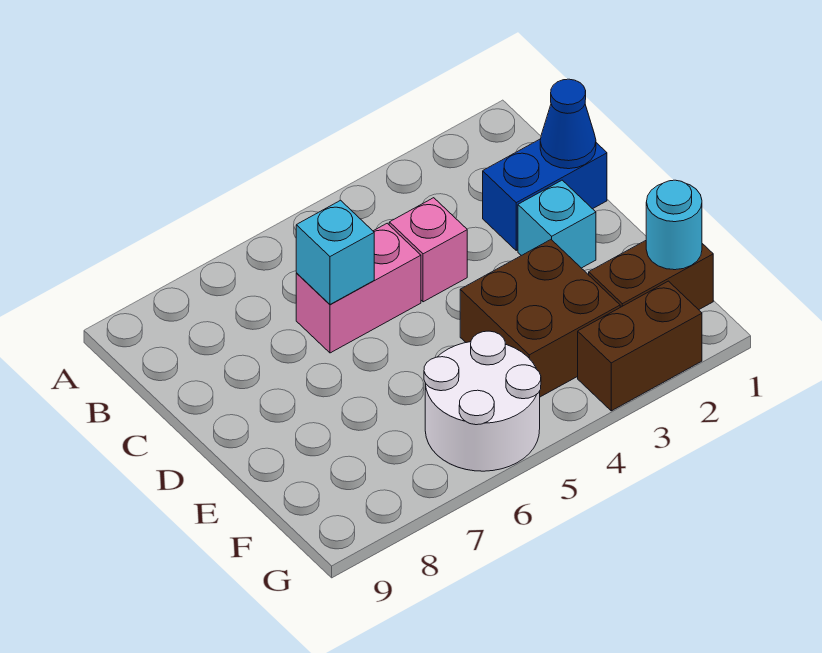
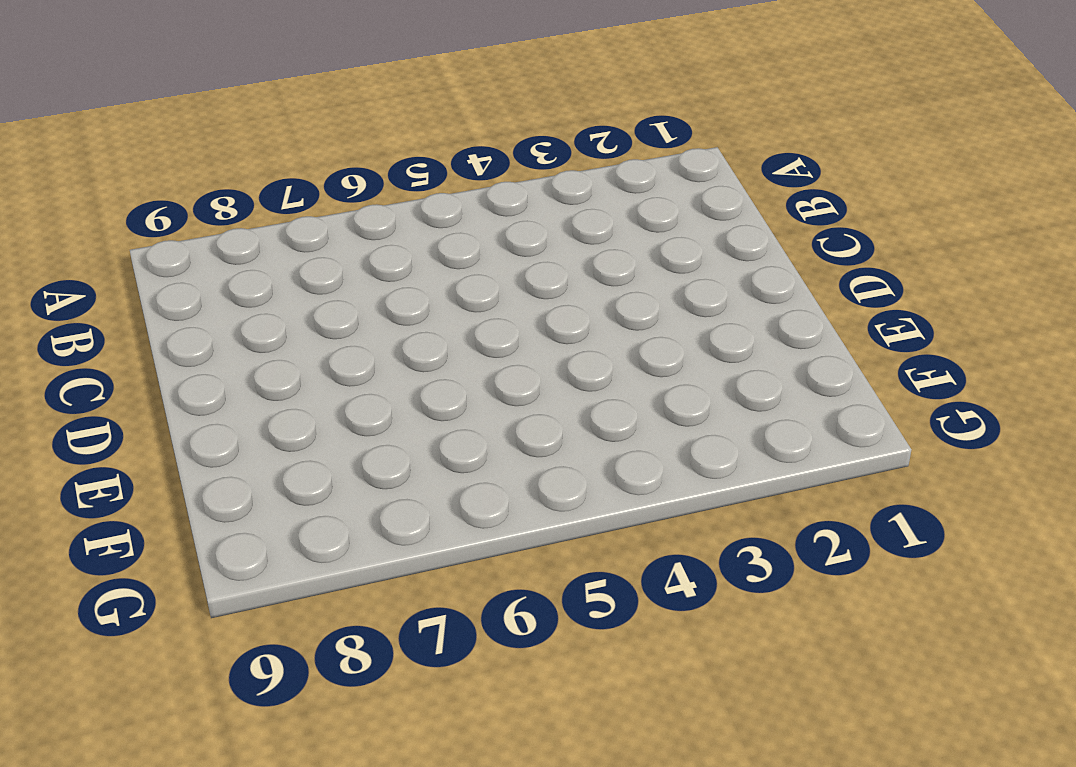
none -> blue brick C1:C2 level 1
none -> pink brick C4 level 1

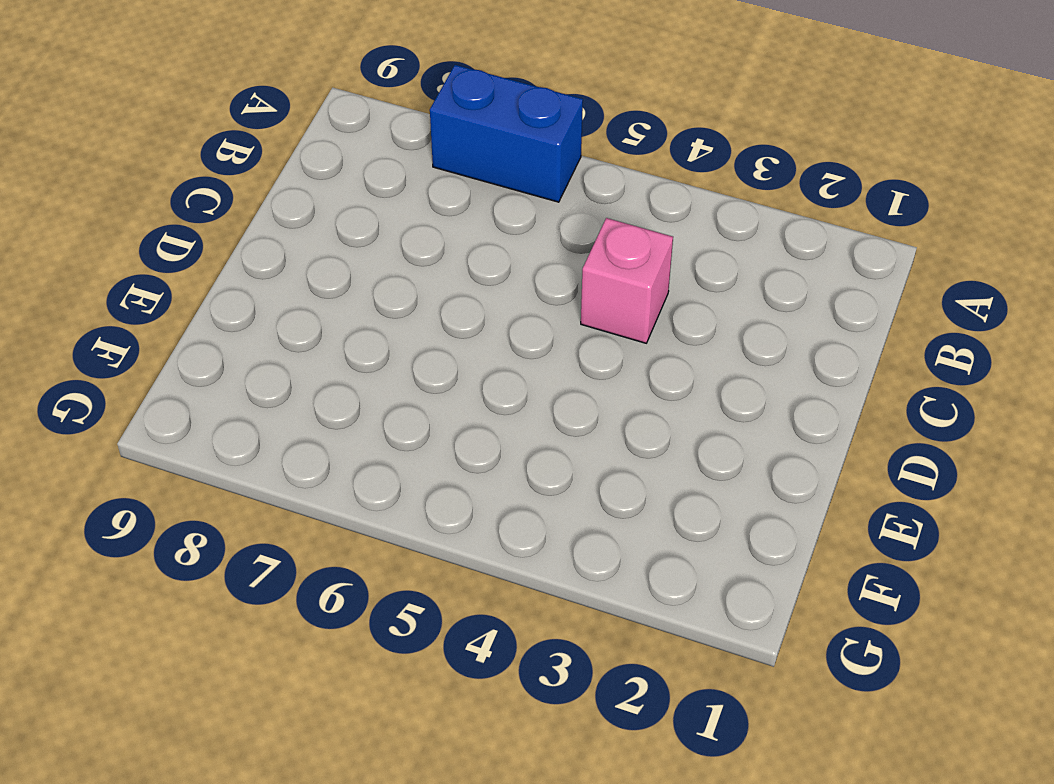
blue brick A6:A7 level 1 -> blue brick C1:C2 level 1
none -> pink brick C5:C6 level 1
none -> cyan brick D2 level 1

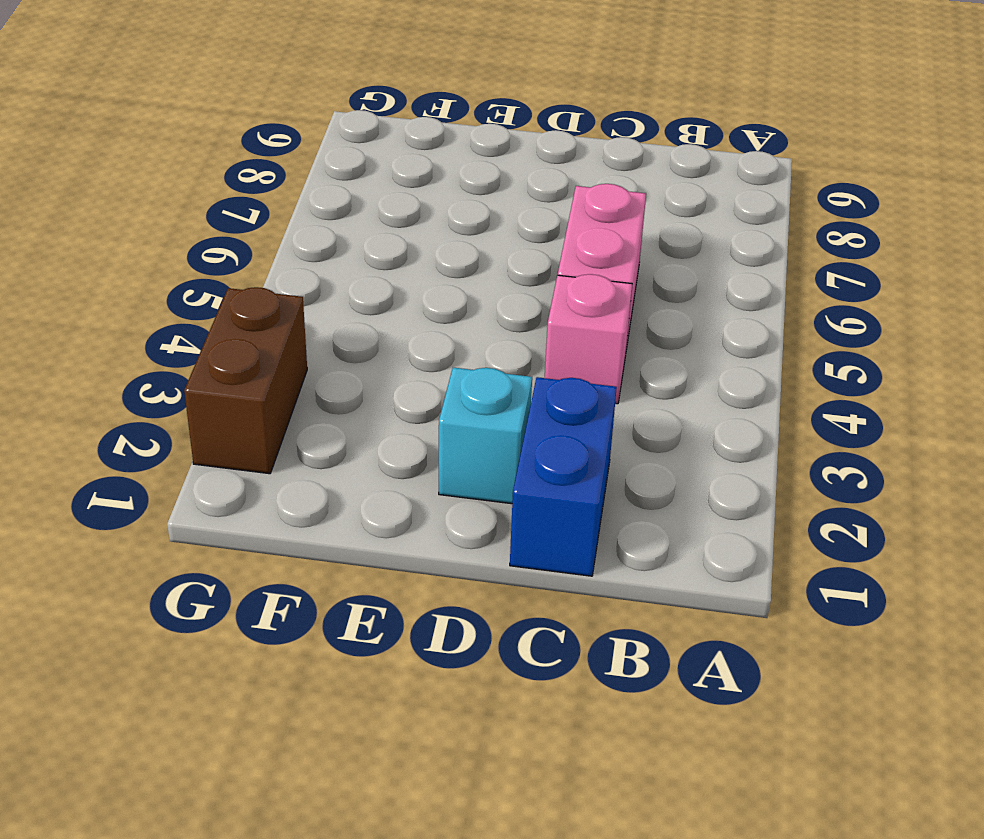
none -> brown brick E3:F4 level 1
none -> brown brick F1:F2 level 1

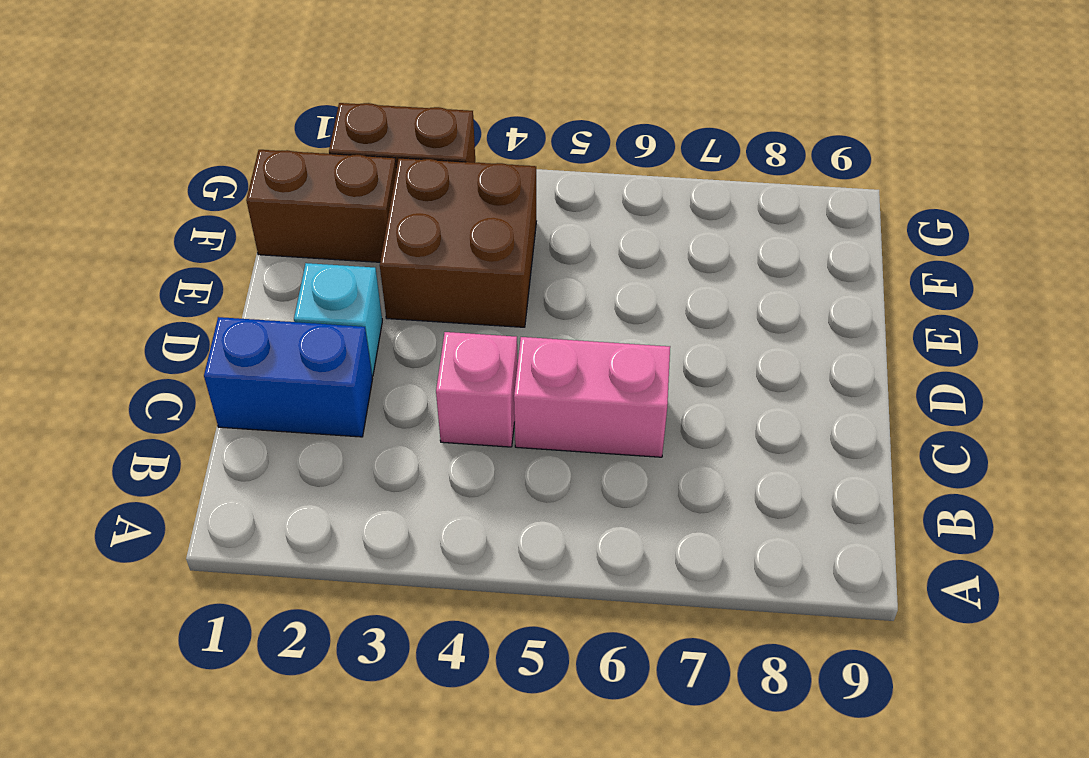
none -> white round brick F5:G6 level 1
none -> blue cone C1 level 2

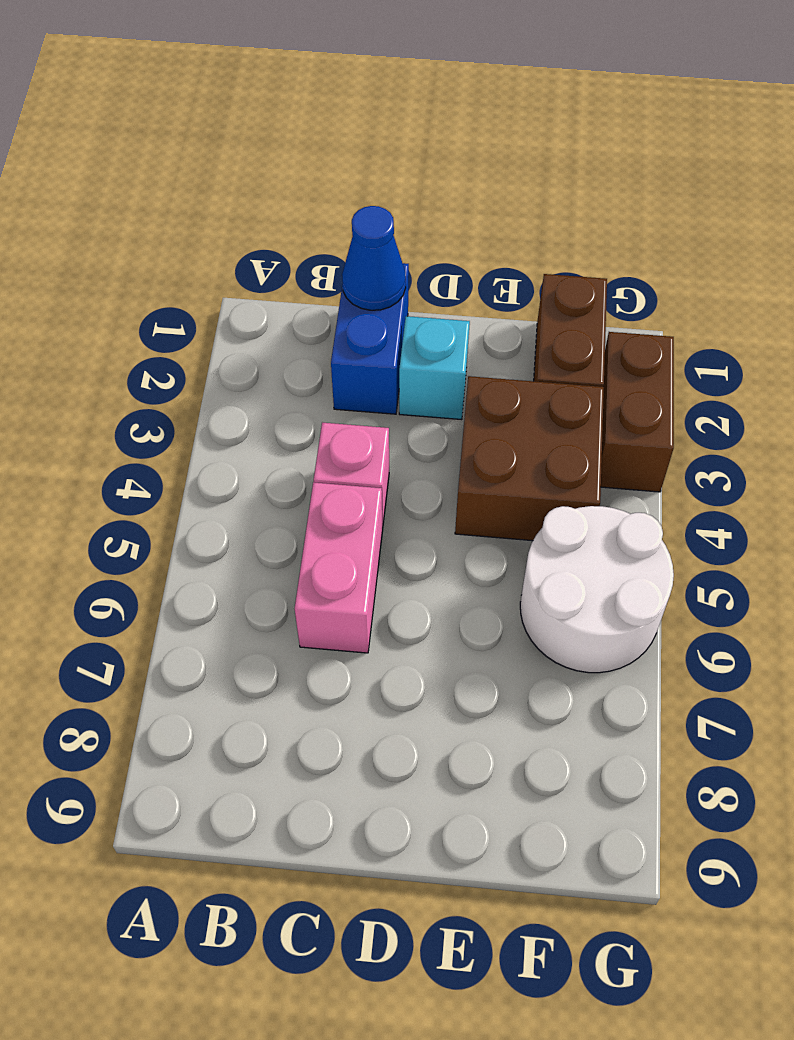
none -> cyan brick C6 level 2
none -> cyan round brick F1 level 2

